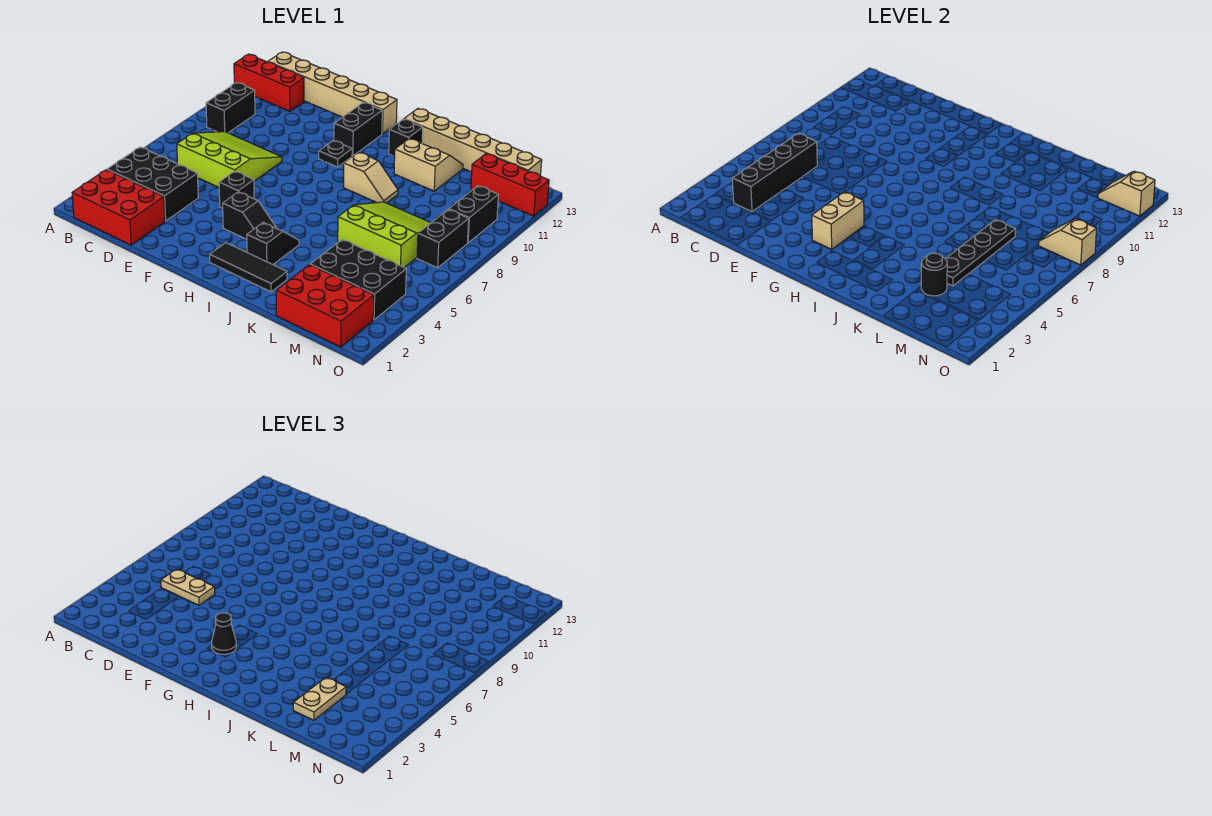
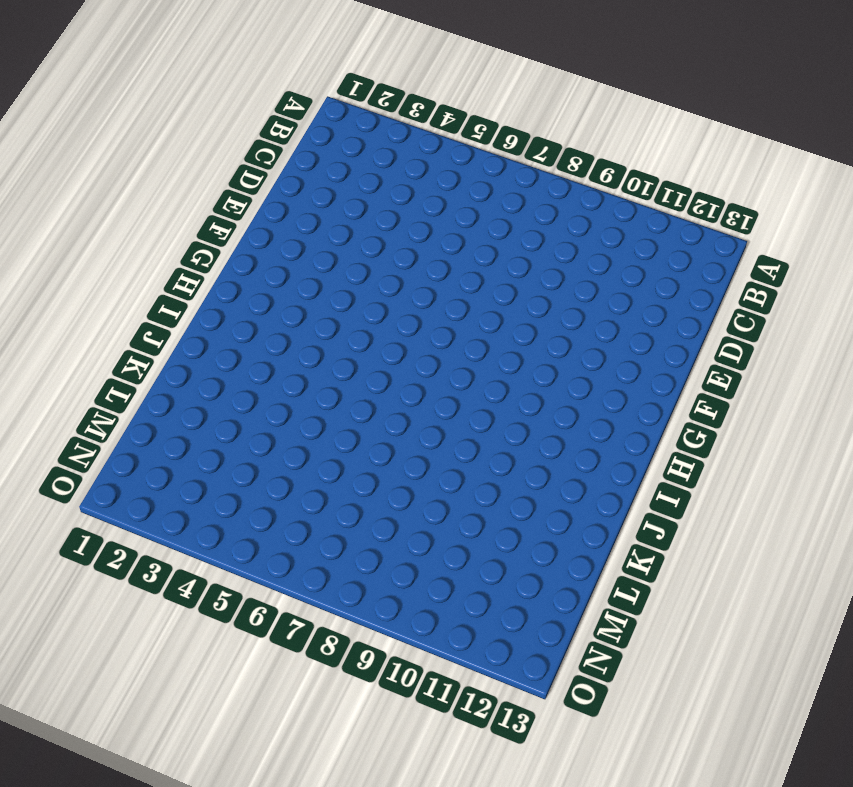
none -> red brick A12:C12 level 1
none -> red brick B1:D2 level 1
none -> black brick B3:D4 level 1
none -> black brick B9:B10 level 1

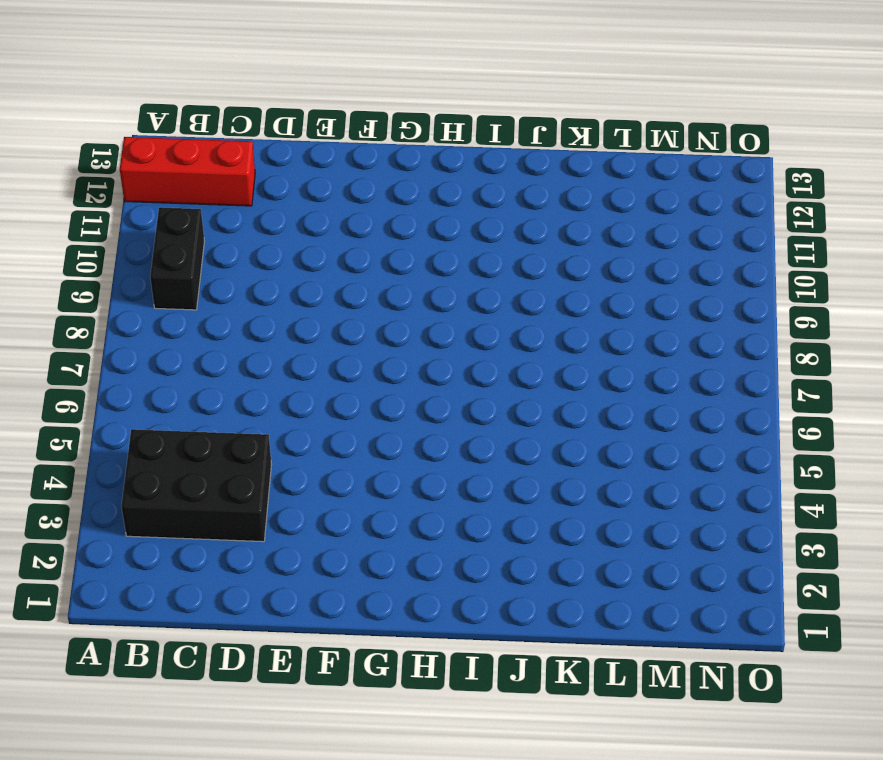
none -> red brick B1:D2 level 1
none -> tan brick B13:G13 level 1
none -> lime slope C6:E8 level 1 top 6
none -> black brick F5 level 1

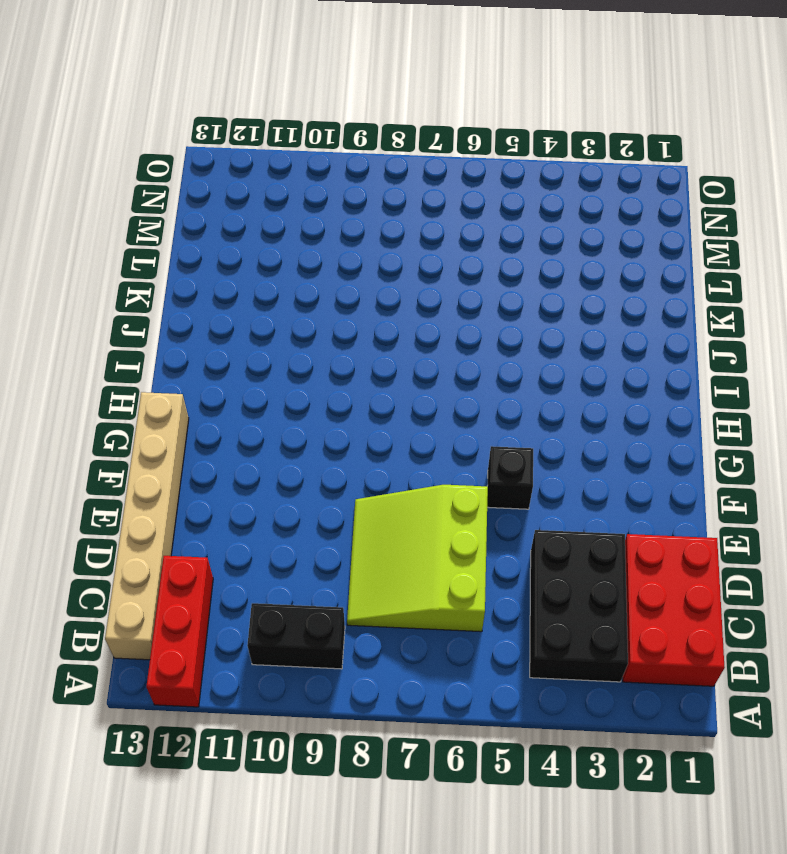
none -> black slope G4:H4 level 1 top G
none -> black plate G10 level 1
none -> black brick G11:G12 level 1
none -> black tile H2:J2 level 1

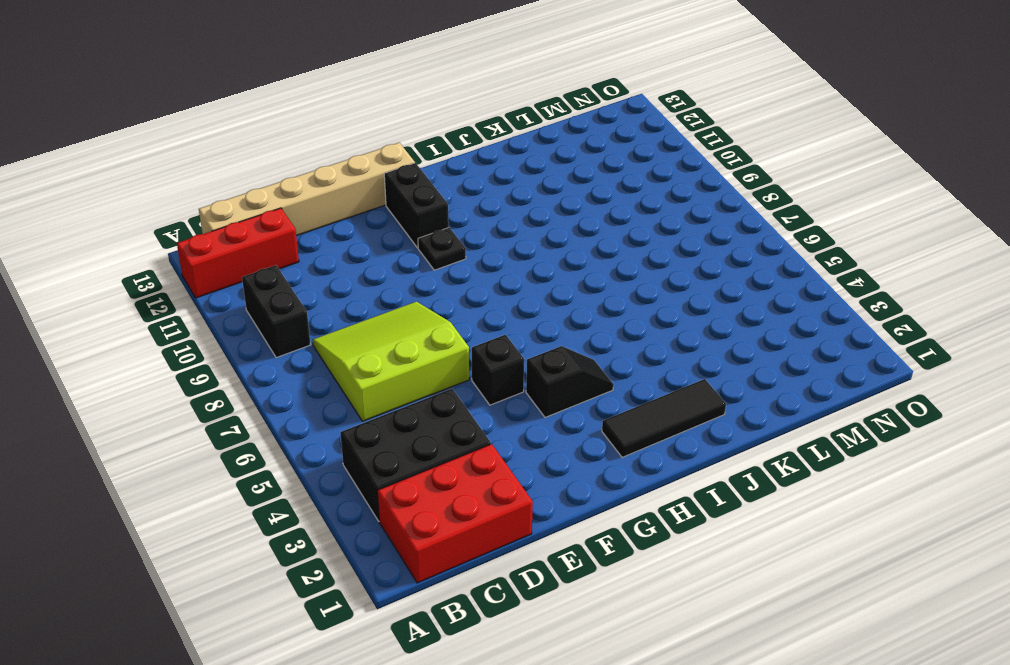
none -> black slope I3:I4 level 1 top 3
none -> tan slope I9:J9 level 1 top I
none -> black brick I12 level 1
none -> tan brick I13:N13 level 1

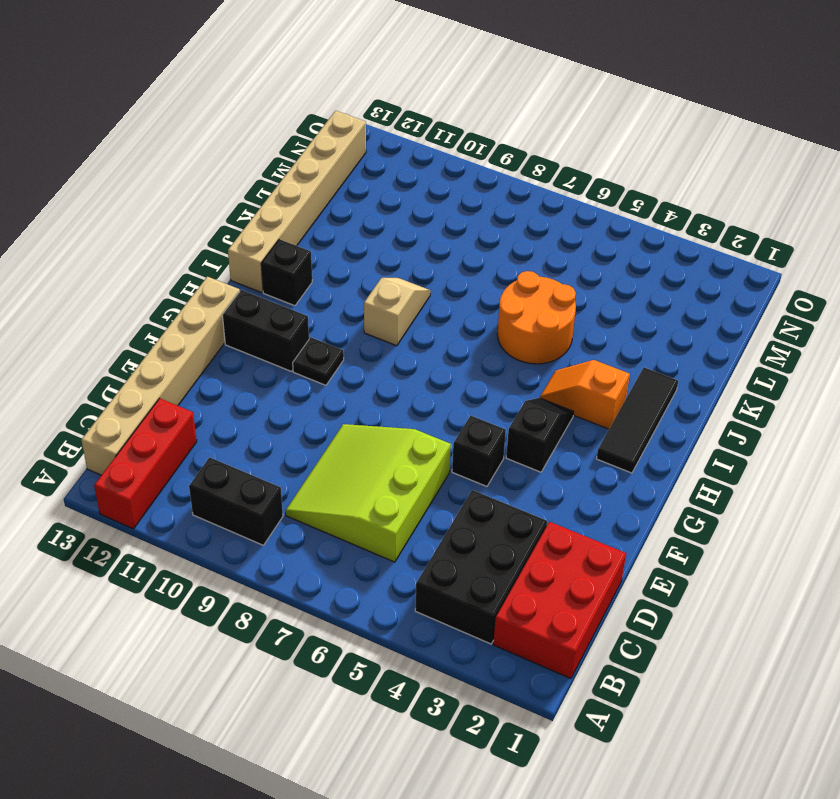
orange slope I3:I4 level 1 top 3 -> black slope I3:I4 level 1 top 3
orange round brick J5:K6 level 1 -> lime slope K6:M8 level 1 top 6
none -> tan slope J11:K12 level 1 top 11
none -> red brick L1:N2 level 1
none -> black brick L3:N4 level 1
none -> red brick M12:O12 level 1

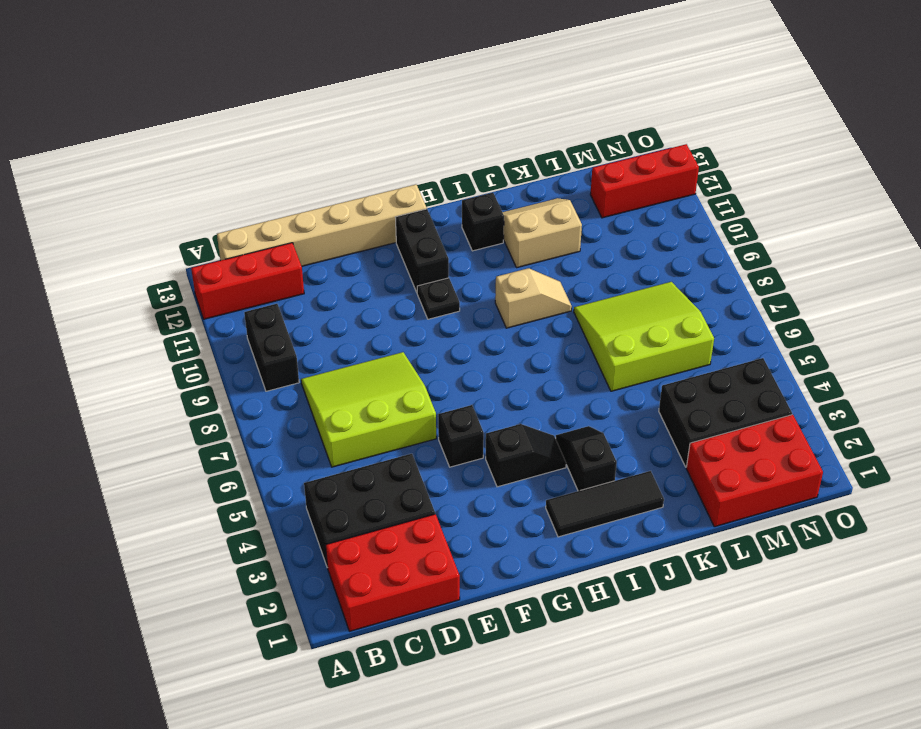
none -> tan brick I13:N13 level 1
none -> black brick N7:N8 level 1
none -> black brick N9:N10 level 1
none -> black brick C3:C6 level 2

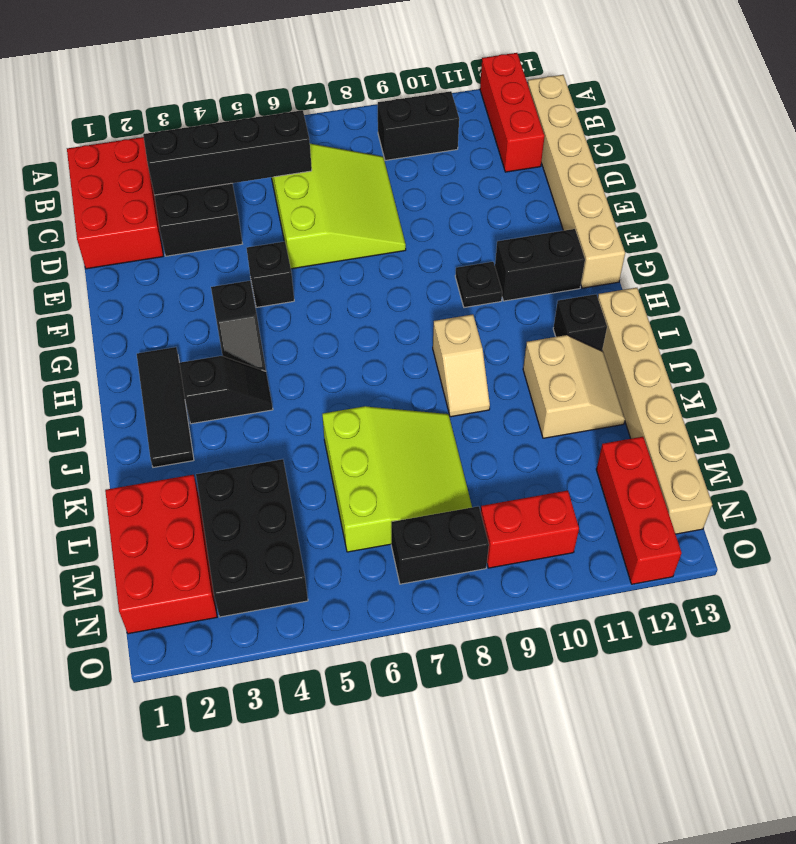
red brick N9:N10 level 1 -> black brick N9:N10 level 1
none -> tan brick G3:G4 level 2
none -> black round brick L3 level 2
none -> black plate L4:L7 level 2
none -> tan slope N8:O8 level 2 top O

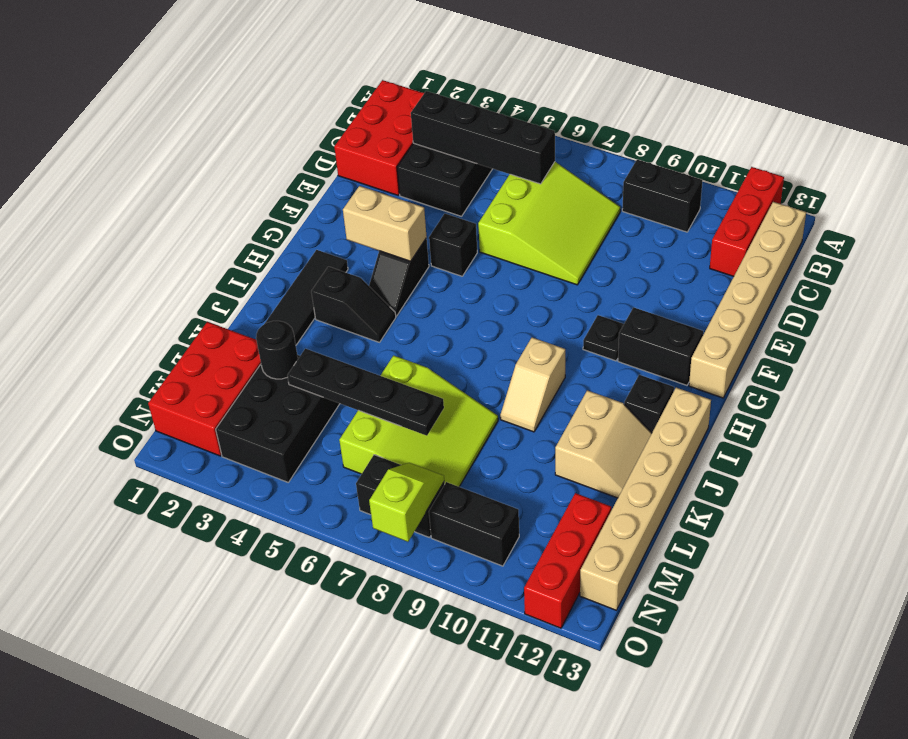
lime slope N8:O8 level 2 top O -> tan slope N8:O8 level 2 top O
none -> tan slope N12:O12 level 2 top O
none -> tan plate C5:D5 level 3
none -> black cone G3 level 3
none -> tan plate L2:L3 level 3

